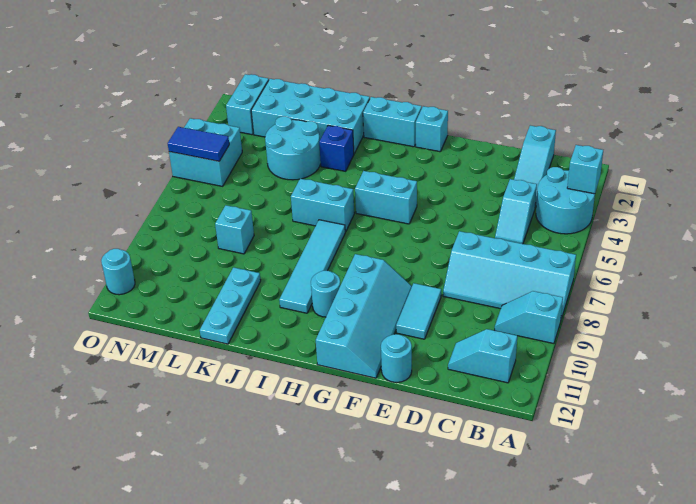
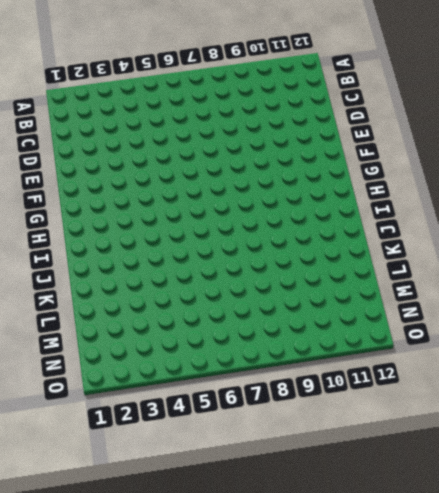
none -> cyan round brick A3:B4 level 1
none -> cyan slope A7:D8 level 1 top 7
none -> cyan slope A9:B9 level 1 top A

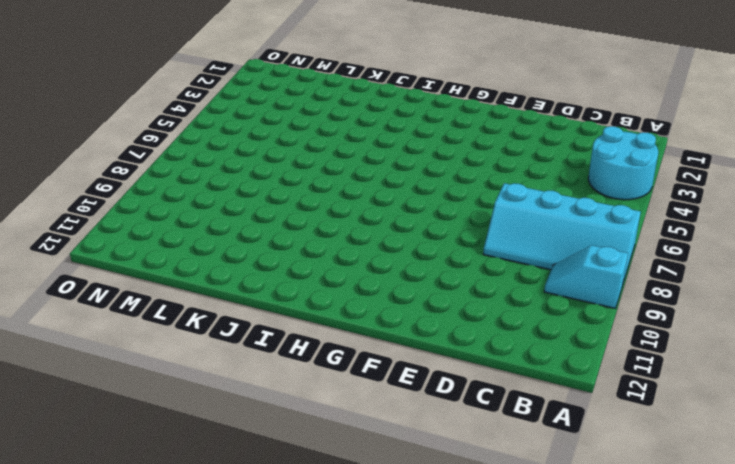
none -> cyan slope B11:C11 level 1 top B
none -> cyan slope C1:C3 level 1 top 1
none -> cyan slope C4:C5 level 1 top 4

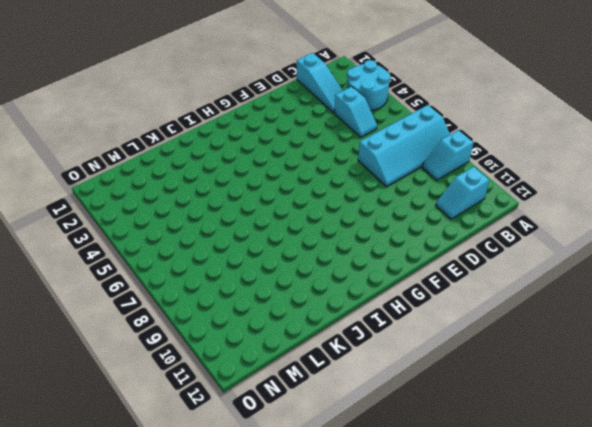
none -> cyan tile E9:E10 level 1
none -> cyan round brick E12 level 1
none -> cyan slope F9:G12 level 1 top G

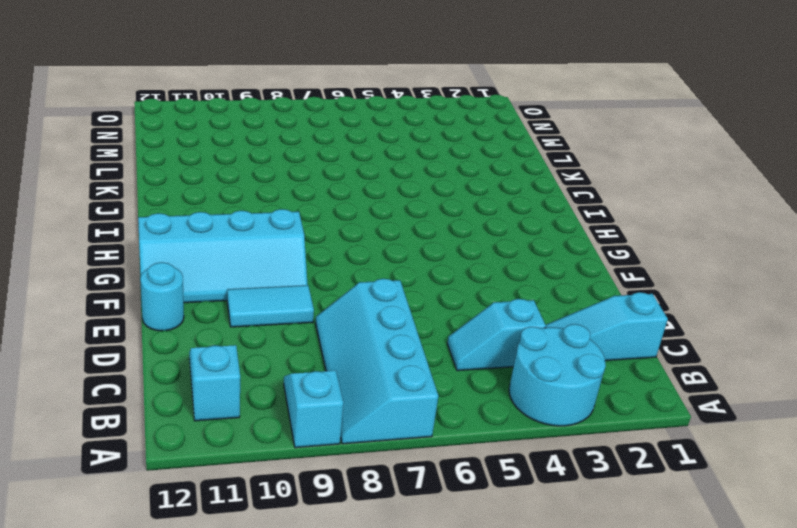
none -> cyan brick G1 level 1
none -> cyan brick G5:H5 level 1
none -> cyan brick H1:I1 level 1

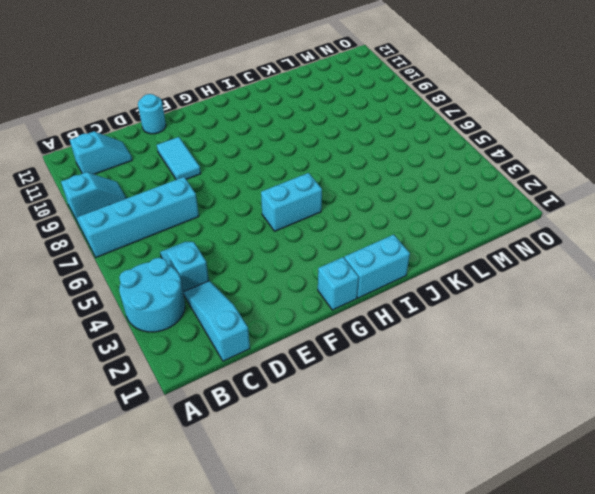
none -> cyan slope F9:G12 level 1 top G
none -> cyan round brick H10 level 1
none -> cyan brick I6:J6 level 1

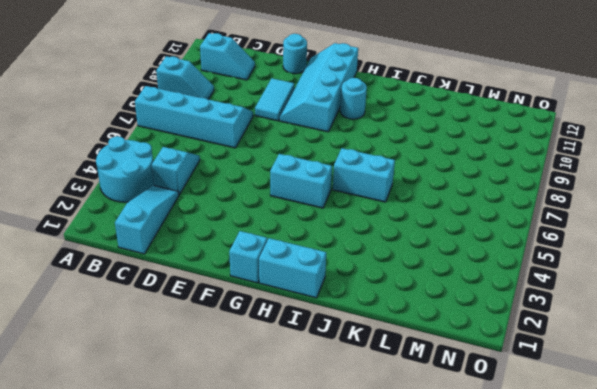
none -> cyan tile I7:I10 level 1
none -> cyan brick J1:M2 level 1
none -> blue brick J3 level 1

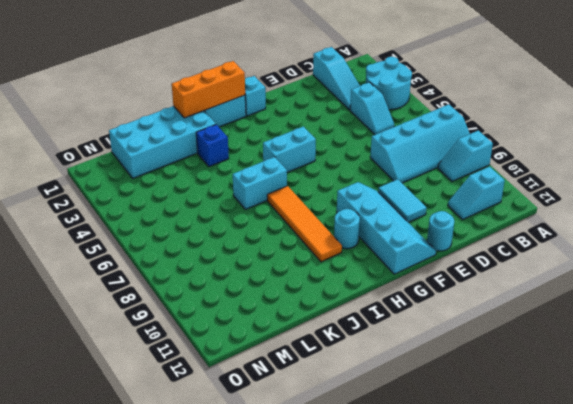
orange brick H1:J1 level 2 -> none
orange tile I7:I10 level 1 -> cyan tile I7:I10 level 1
none -> cyan round brick K3:L4 level 1
none -> cyan plate K10:K12 level 1
none -> cyan brick L8 level 1

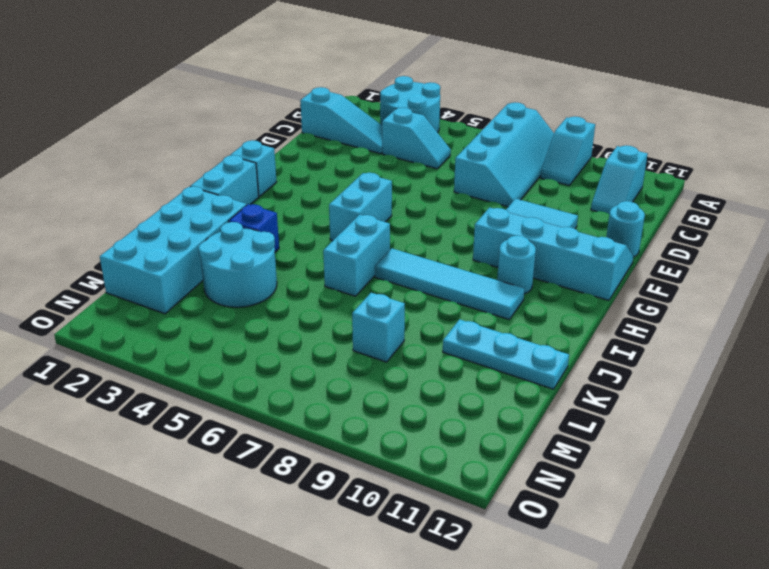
none -> cyan brick N1:N2 level 1
none -> cyan brick N4:O5 level 1
none -> cyan round brick O11 level 1

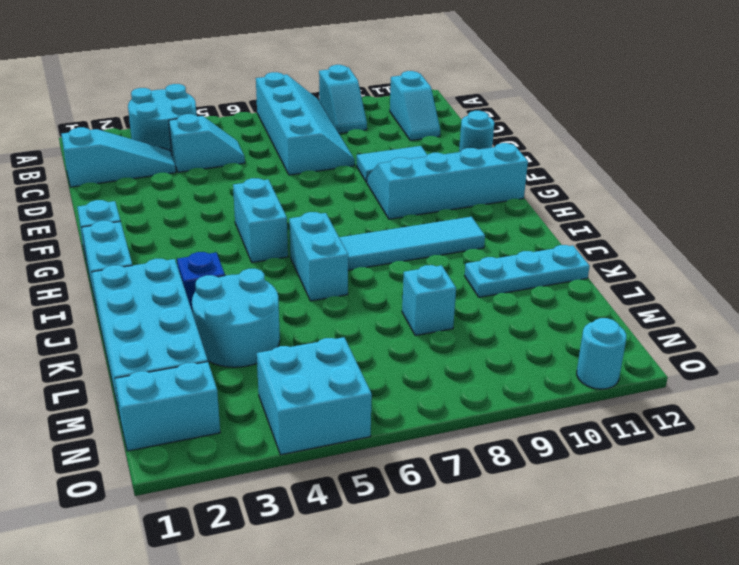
none -> cyan round brick H10 level 1
none -> cyan brick A3 level 2
none -> blue tile N5:O5 level 2

